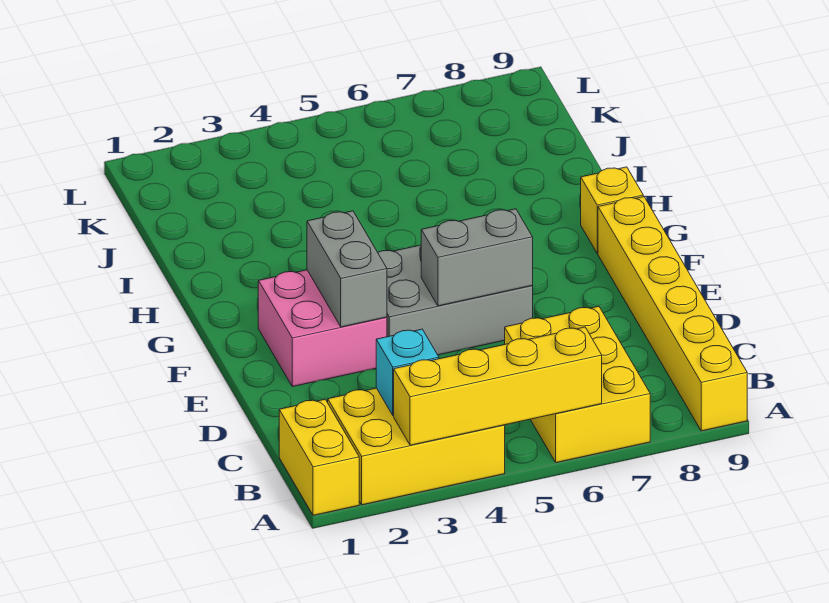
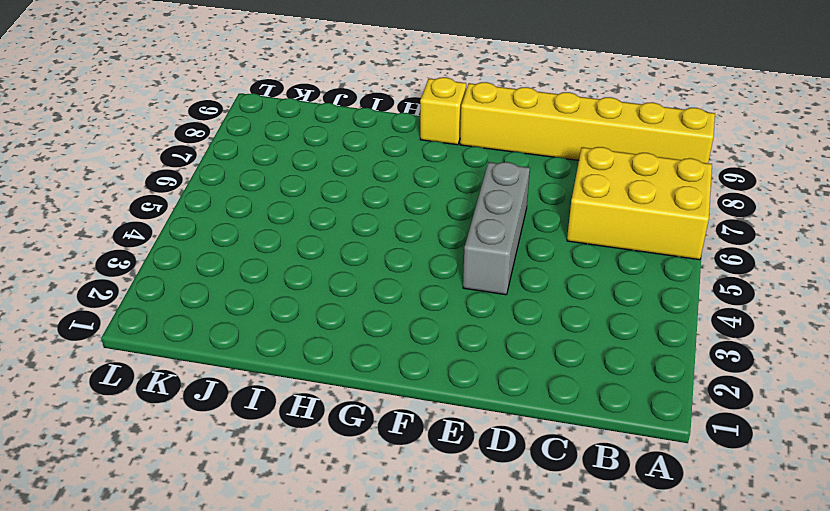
grey brick E4:E6 level 1 -> grey brick E4:F6 level 1
none -> yellow brick A1:B1 level 1
none -> yellow brick A2:B4 level 1

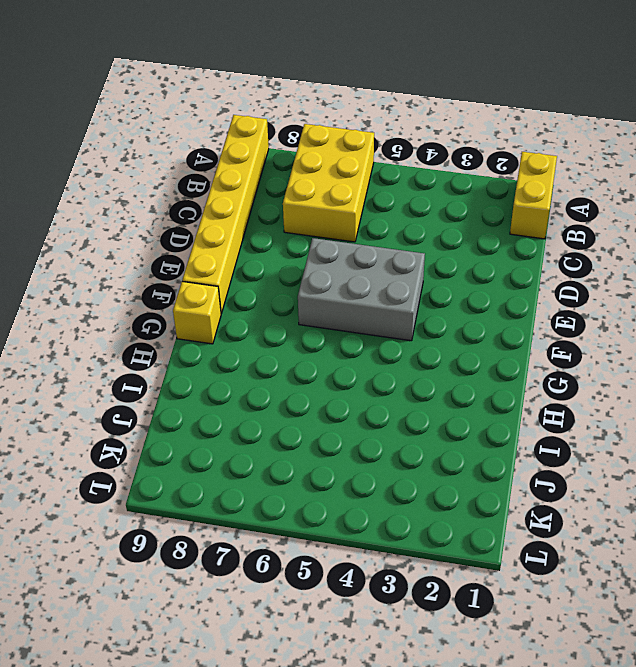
none -> yellow brick A2:B4 level 1
none -> pink brick E2:F3 level 1

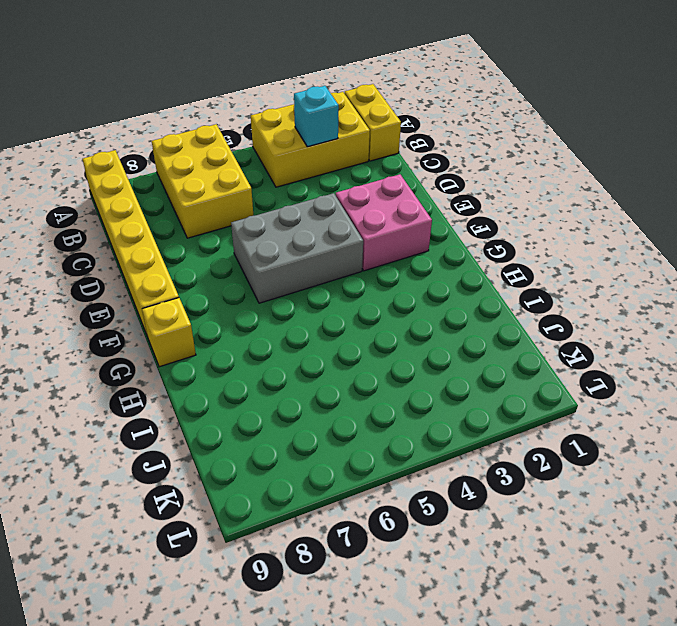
none -> yellow brick A3:A6 level 2
none -> grey brick E3:F3 level 2

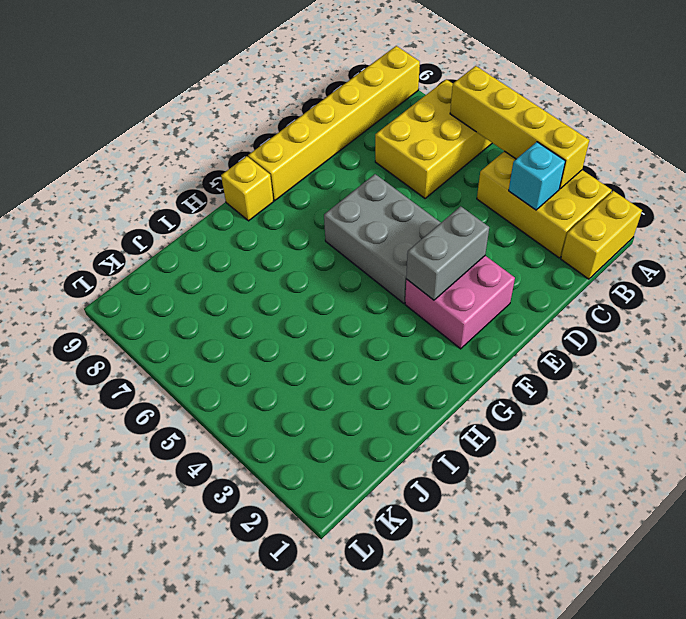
none -> grey brick E5:E6 level 2

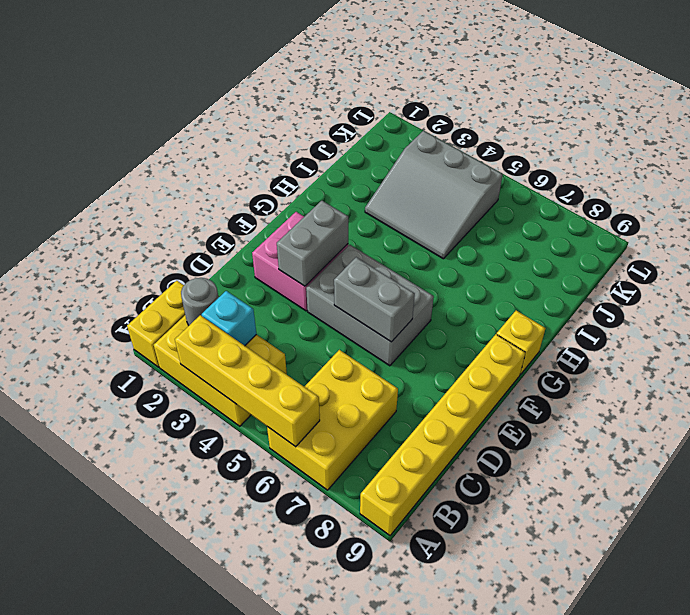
grey round brick B2 level 2 -> none
grey slope I3:K5 level 1 top K -> none

